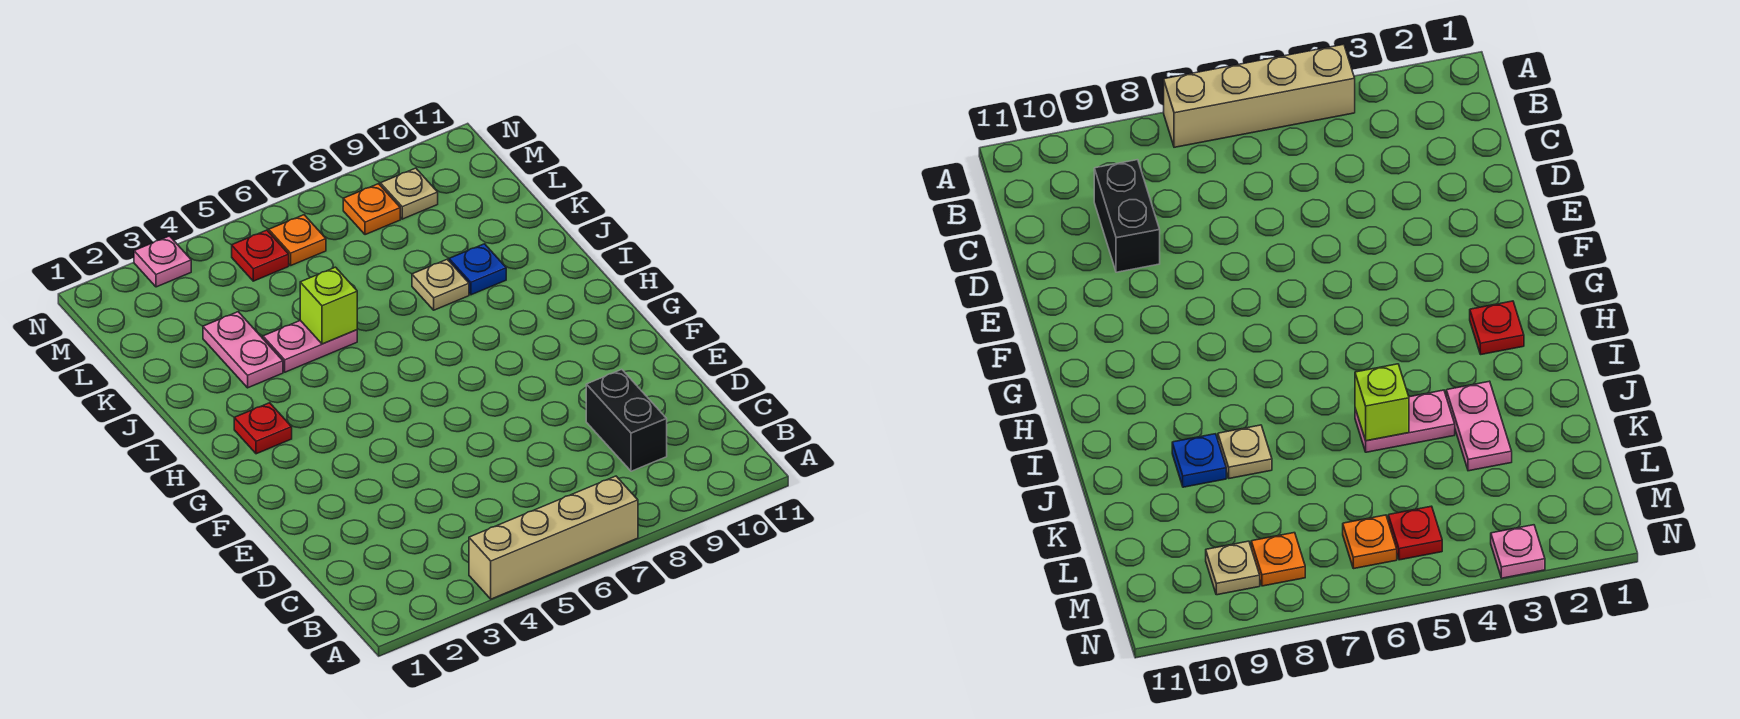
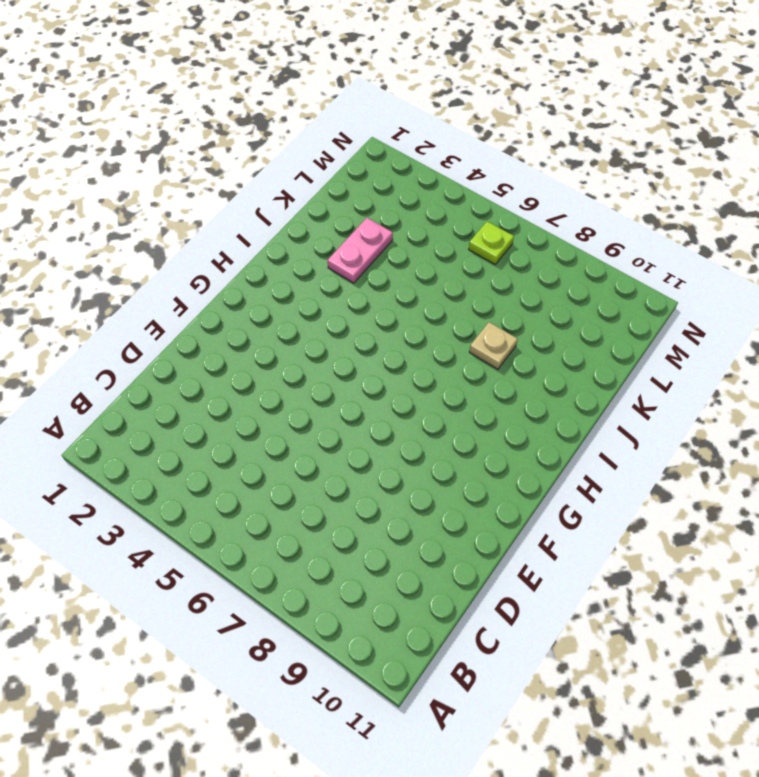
lime plate M6 level 1 -> orange plate M6 level 1
none -> tan brick A4:A7 level 1
none -> black brick C9:D9 level 1
none -> red plate H2 level 1

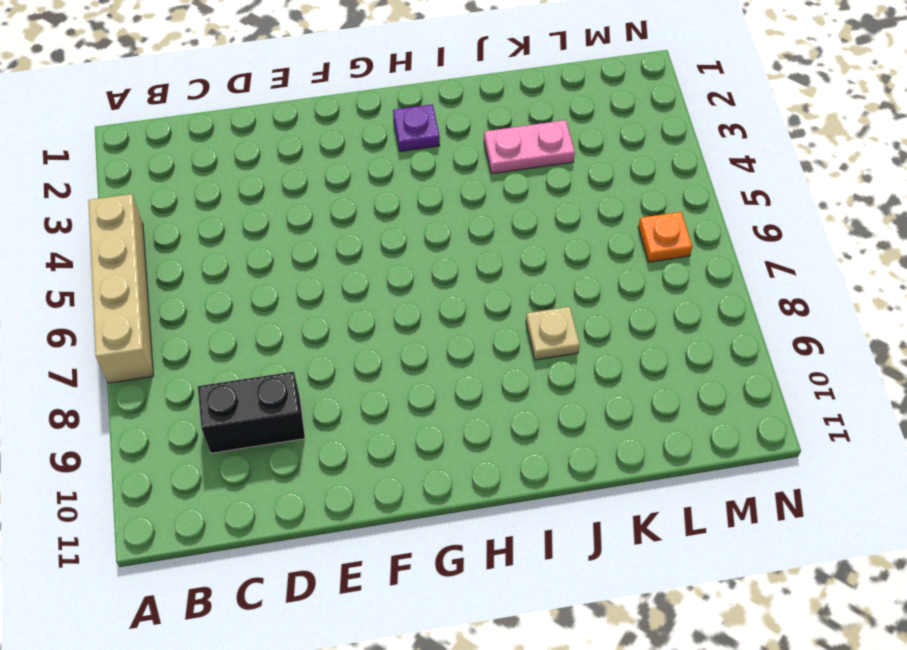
purple plate H2 level 1 -> red plate H2 level 1
none -> pink plate J4:J5 level 1
none -> blue plate J9 level 1
none -> red plate M5 level 1

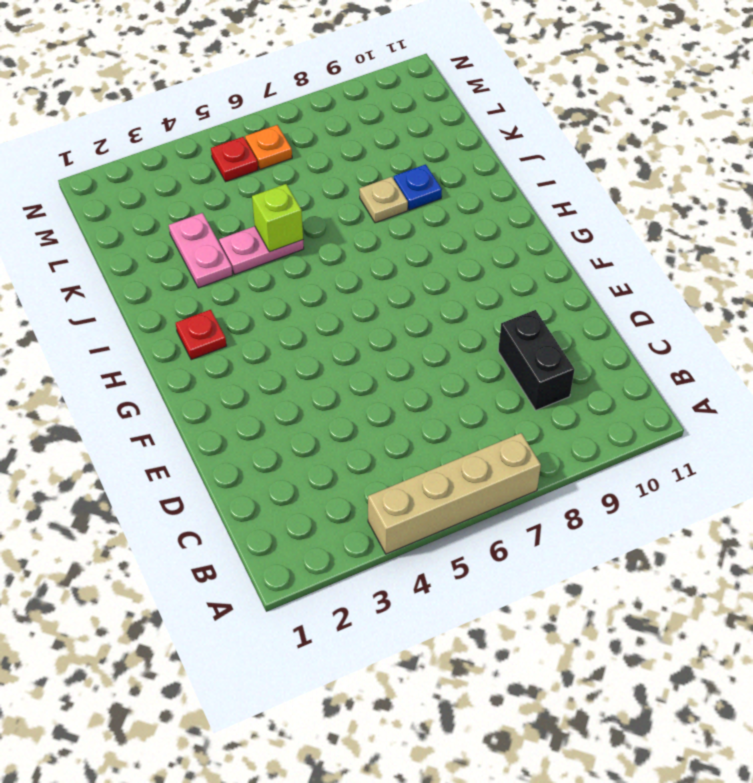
none -> orange plate M8 level 1
none -> tan plate M9 level 1
none -> pink plate N3 level 1

